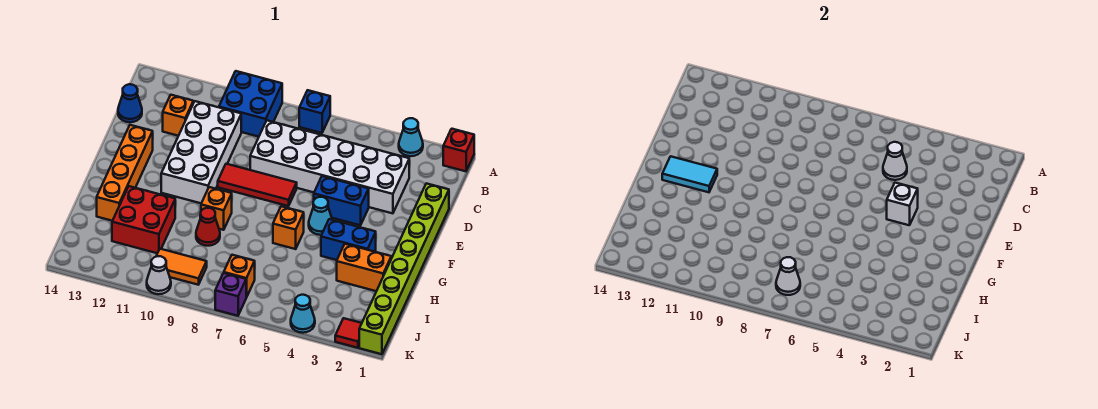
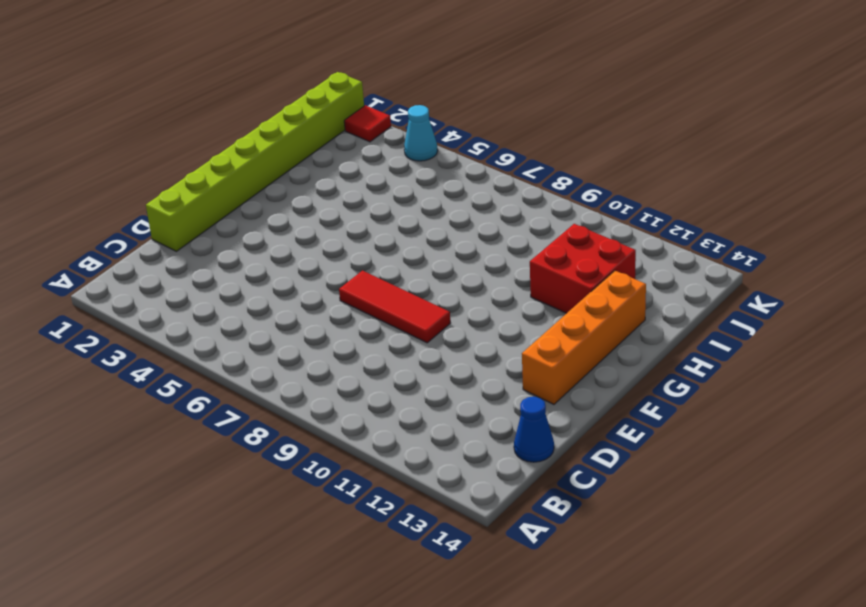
none -> red brick A1 level 1
none -> cyan cone A3 level 1
none -> blue brick A7 level 1

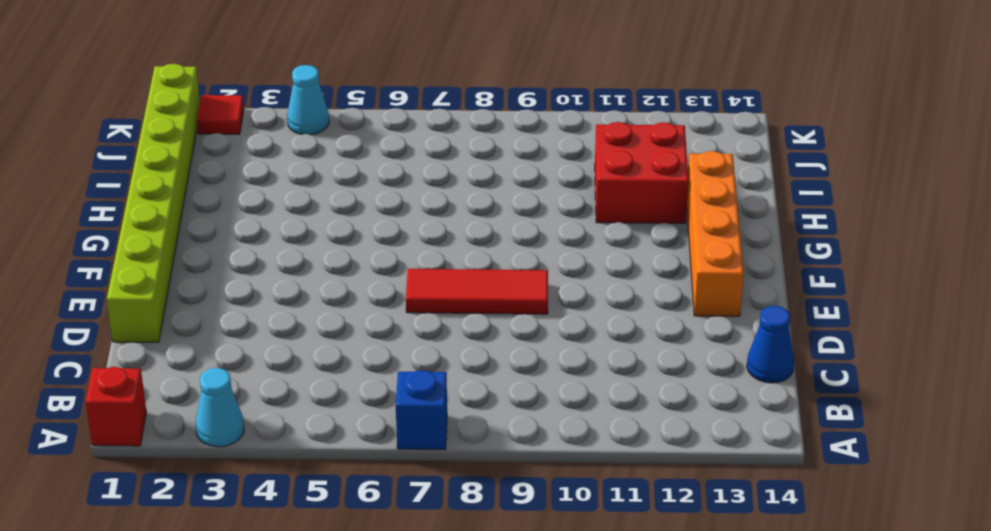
none -> blue brick A9:B10 level 1
none -> white brick C3:D8 level 1
none -> white brick C10:F11 level 1

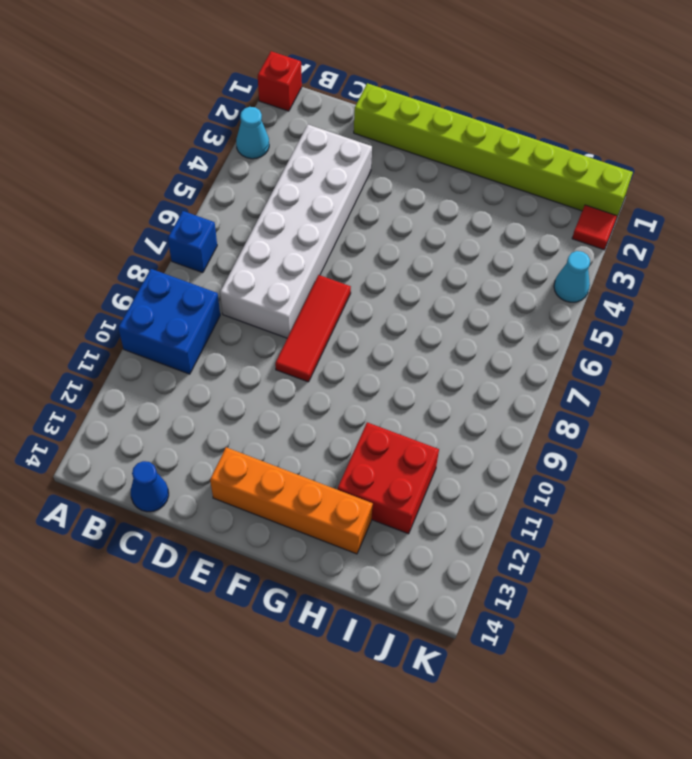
none -> white brick C10:F11 level 1
none -> orange brick C12 level 1
none -> blue brick E4:E5 level 1

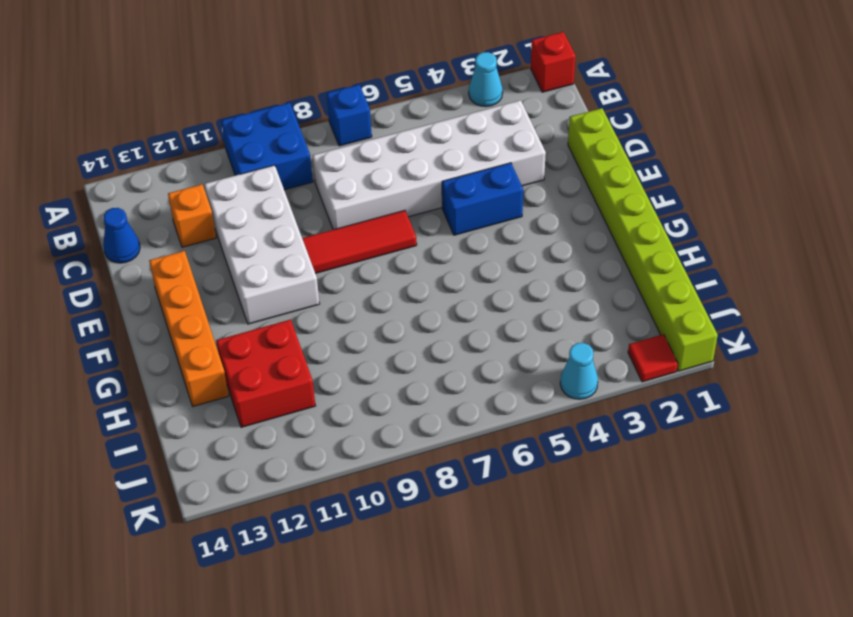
none -> cyan cone F5 level 1
none -> blue brick G3:G4 level 1
none -> orange brick G6 level 1

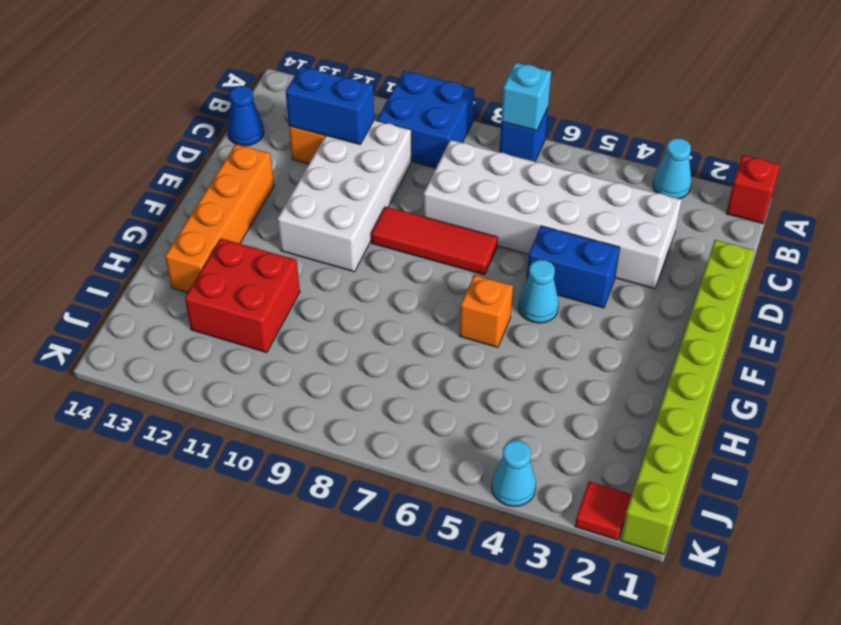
cyan brick A7 level 2 -> none
blue brick C11:C12 level 2 -> blue brick G3:G4 level 1
none -> orange brick G9 level 1
none -> orange brick H2:H3 level 1
none -> red cone H9 level 1

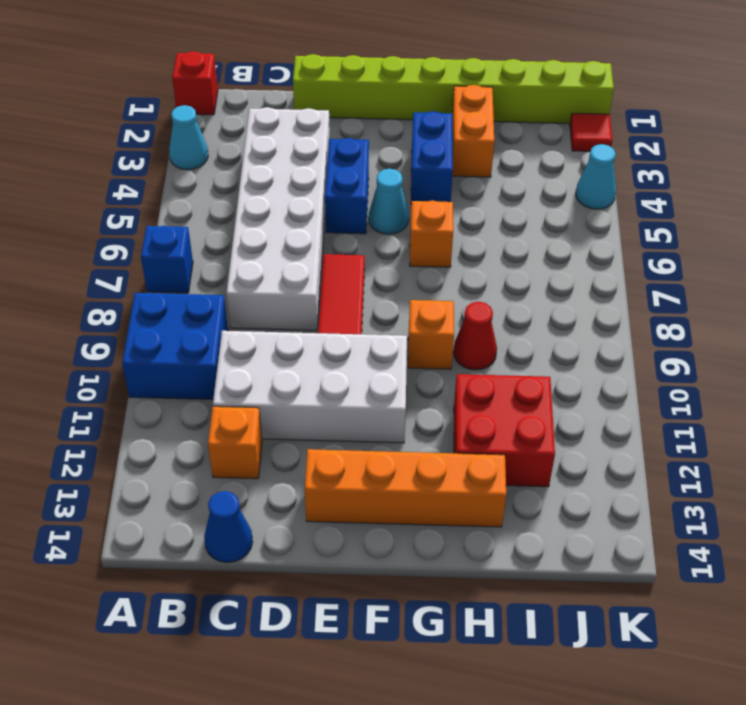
none -> orange brick J7 level 1
none -> orange tile J9:J10 level 1
none -> purple brick K7 level 1

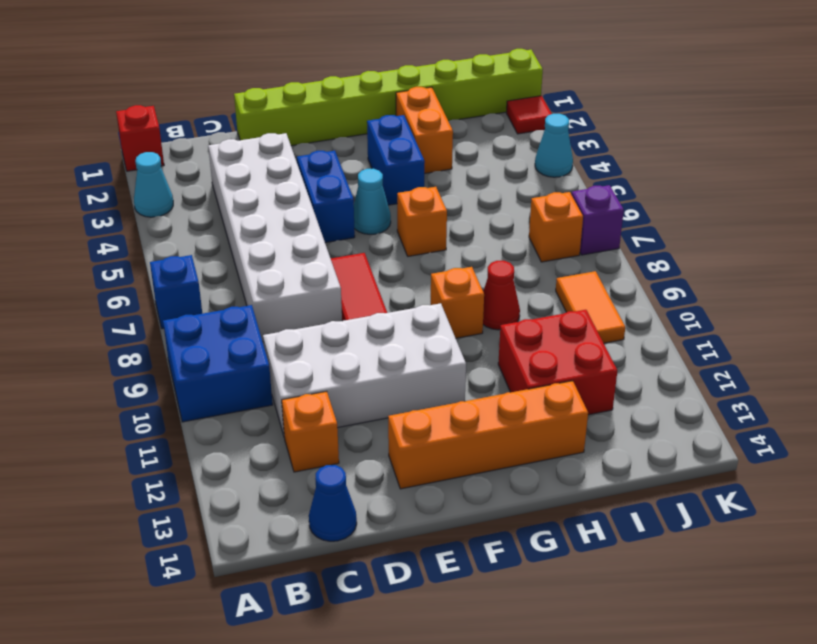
none -> white cone K10 level 1
none -> white cone C5 level 2
none -> white brick E4 level 2

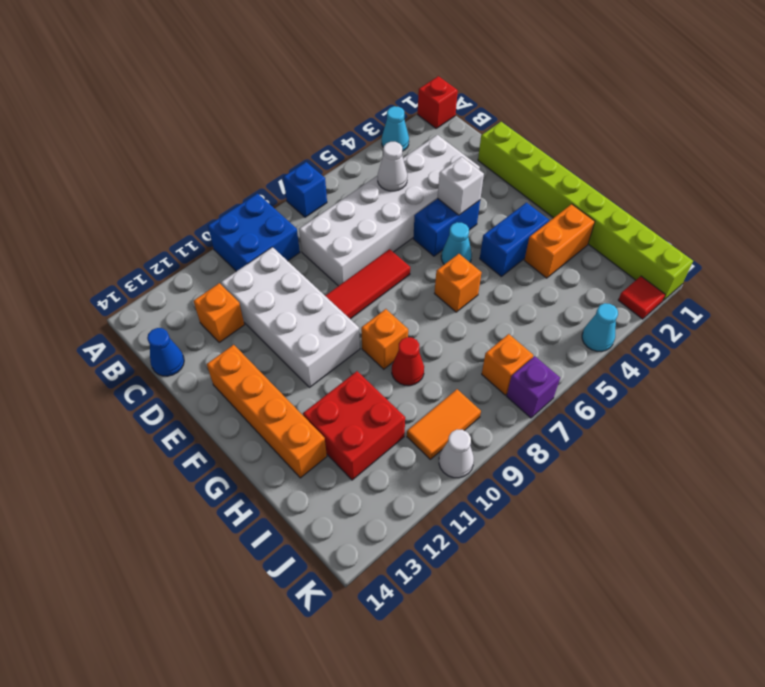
none -> cyan tile F12:F13 level 2
none -> white cone J7 level 2

